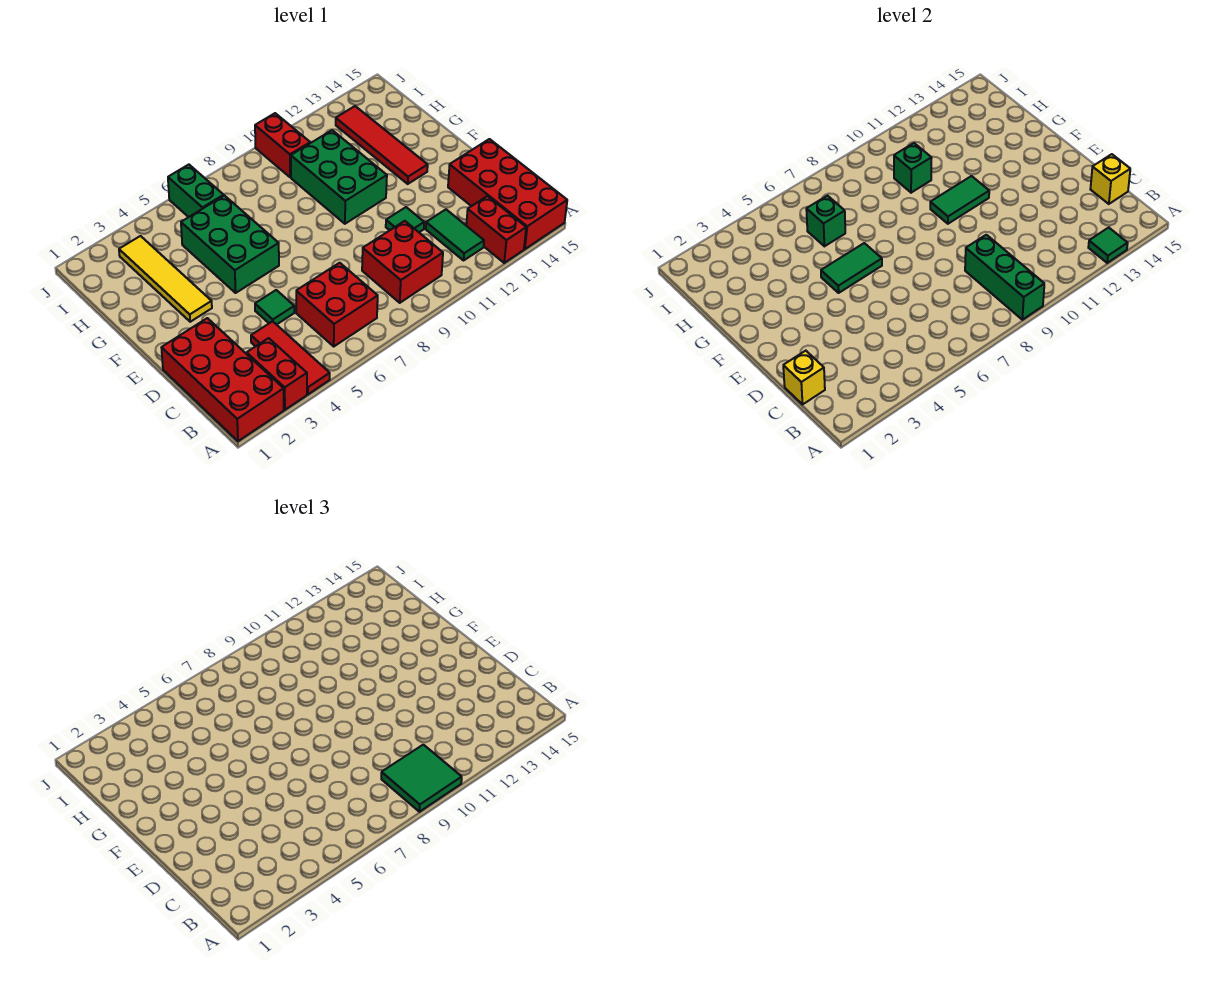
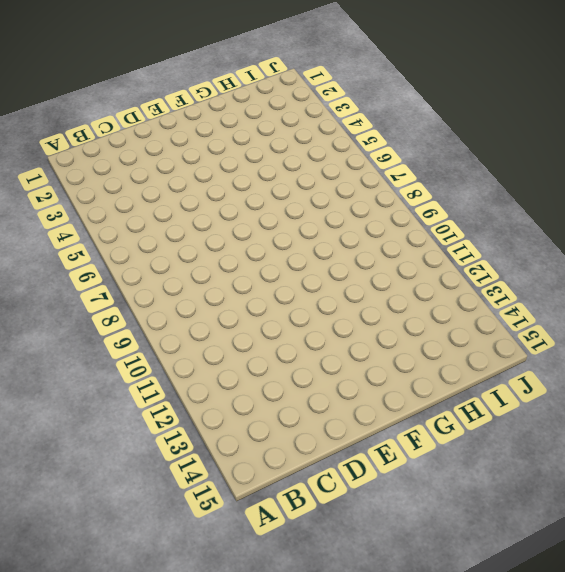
none -> red brick A1:D2 level 1
none -> red brick A3:B3 level 1
none -> red tile A4:C4 level 1

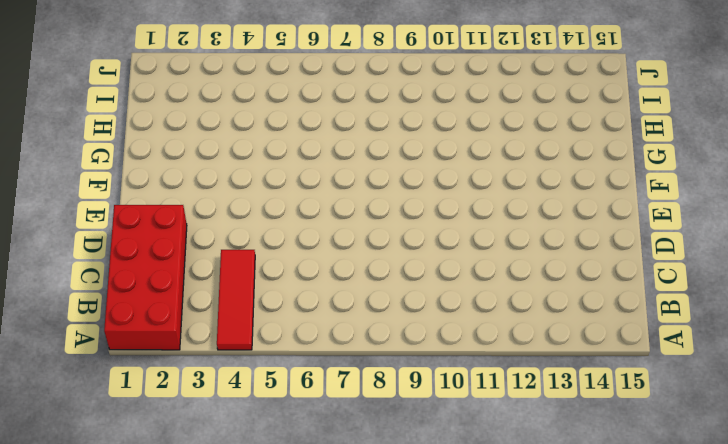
none -> red brick A3:B3 level 1
none -> red brick A13:B13 level 1
none -> red brick A14:D15 level 1

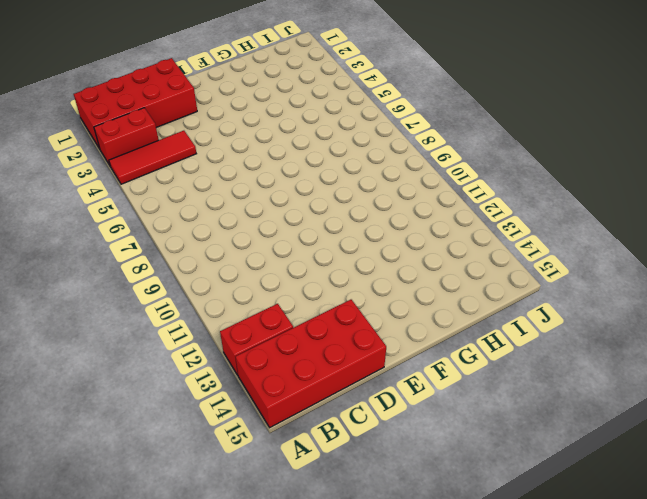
none -> red brick B6:C7 level 1
none -> red brick B9:C10 level 1
none -> green tile B12:C12 level 1

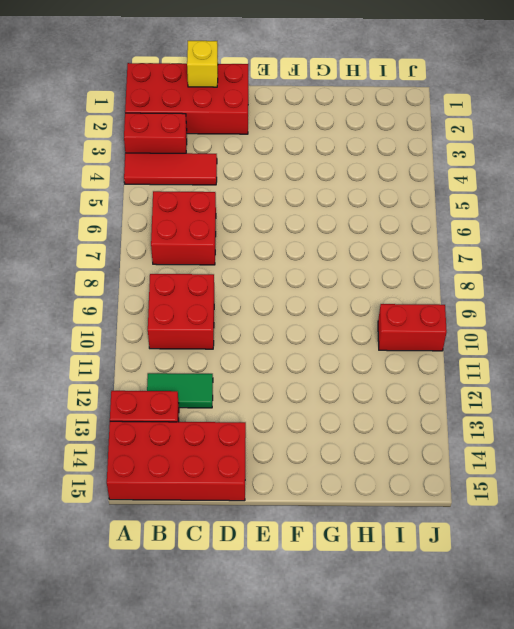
none -> green tile D5 level 1
none -> green tile D11 level 1
none -> yellow tile F3:I3 level 1

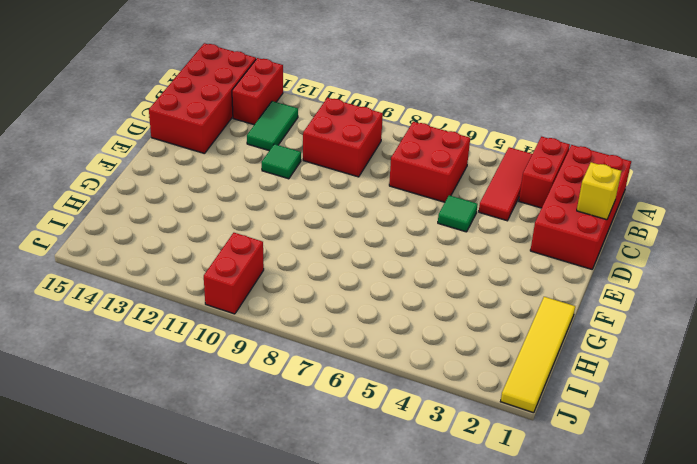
yellow tile G1:J1 level 1 -> yellow tile F3:I3 level 1
none -> green brick F5:H6 level 1
none -> green brick F10:H11 level 1
none -> red tile F13:I13 level 1

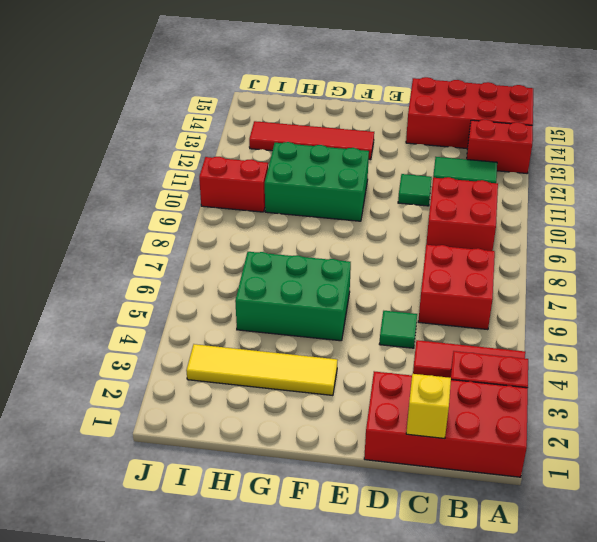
none -> green brick I6:J6 level 1
none -> green brick A9:C9 level 2
none -> green tile A13 level 2

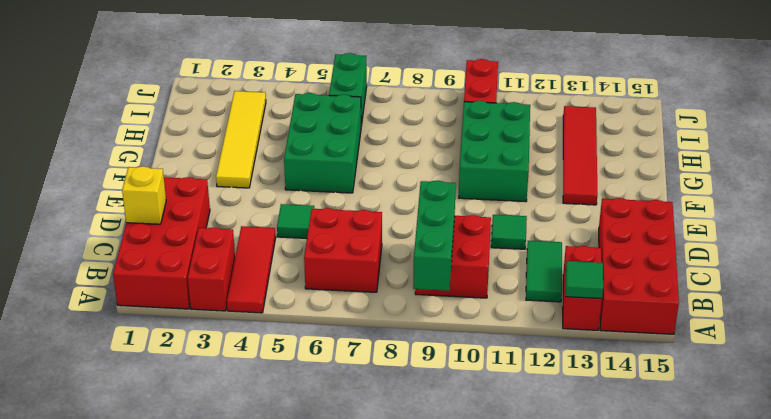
none -> yellow brick C15 level 2
none -> green tile F5:F6 level 2
none -> green tile F10:F11 level 2

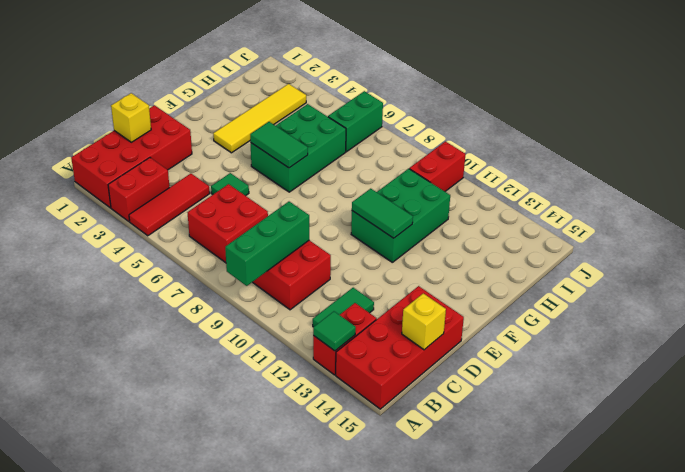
none -> green tile D11 level 1
none -> red tile F13:I13 level 1
none -> green brick H6 level 2

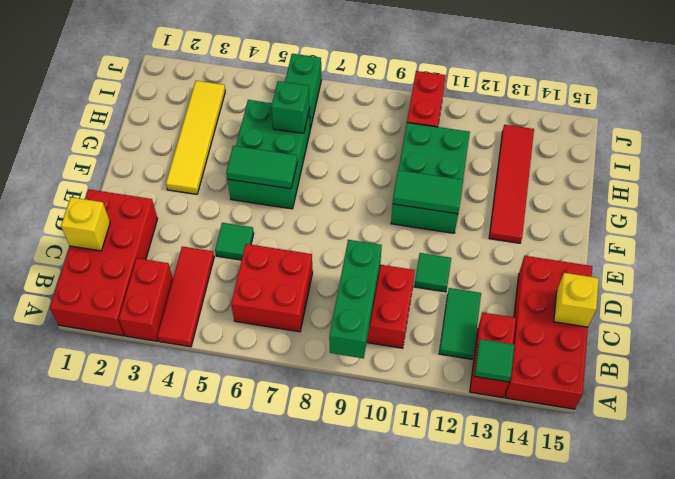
none -> green brick H10 level 2
none -> green tile A9:B10 level 3

